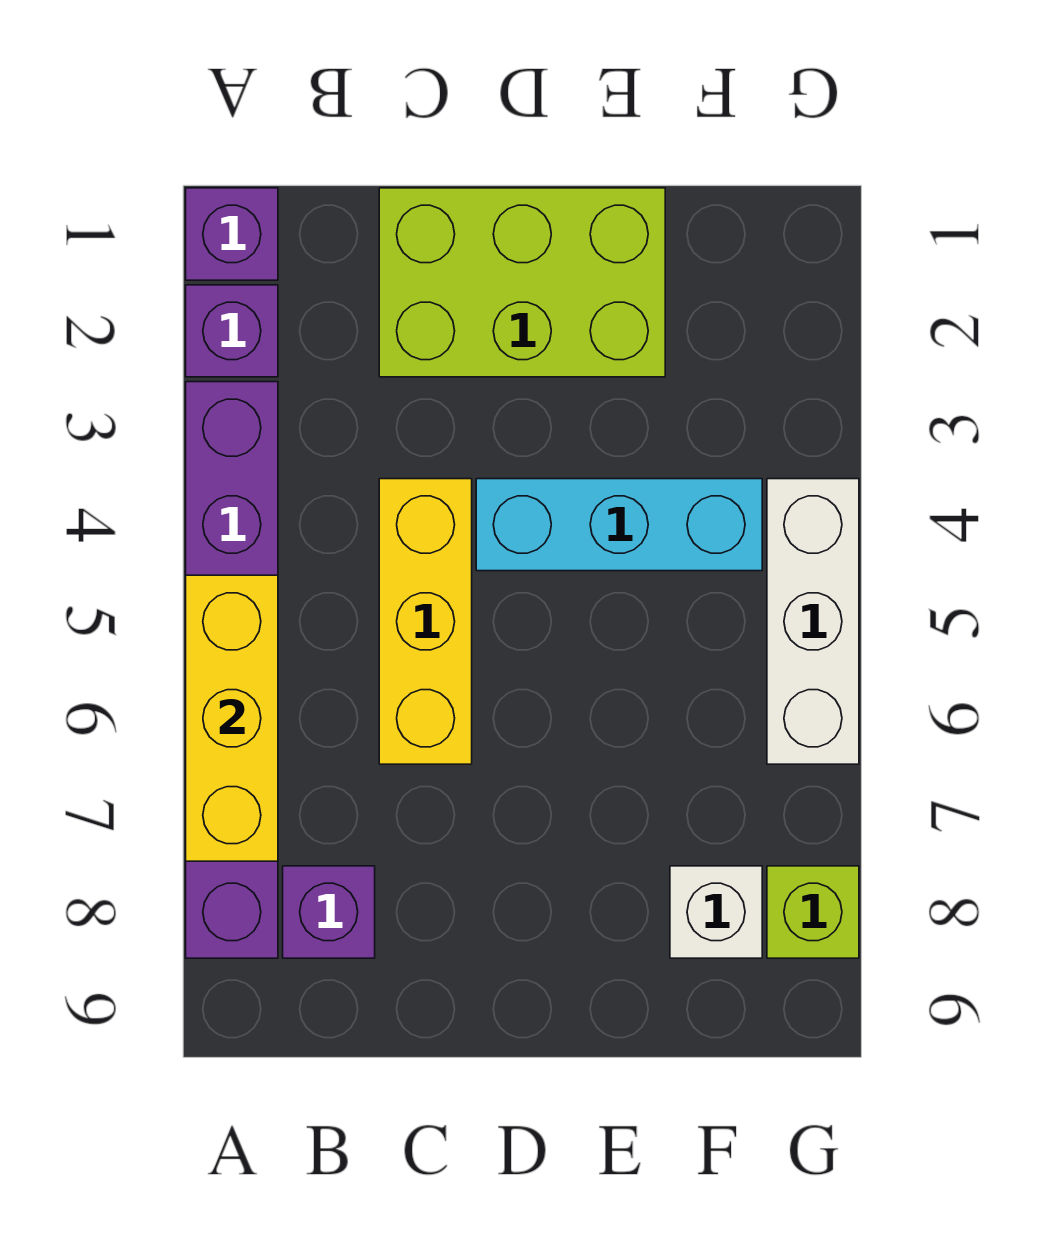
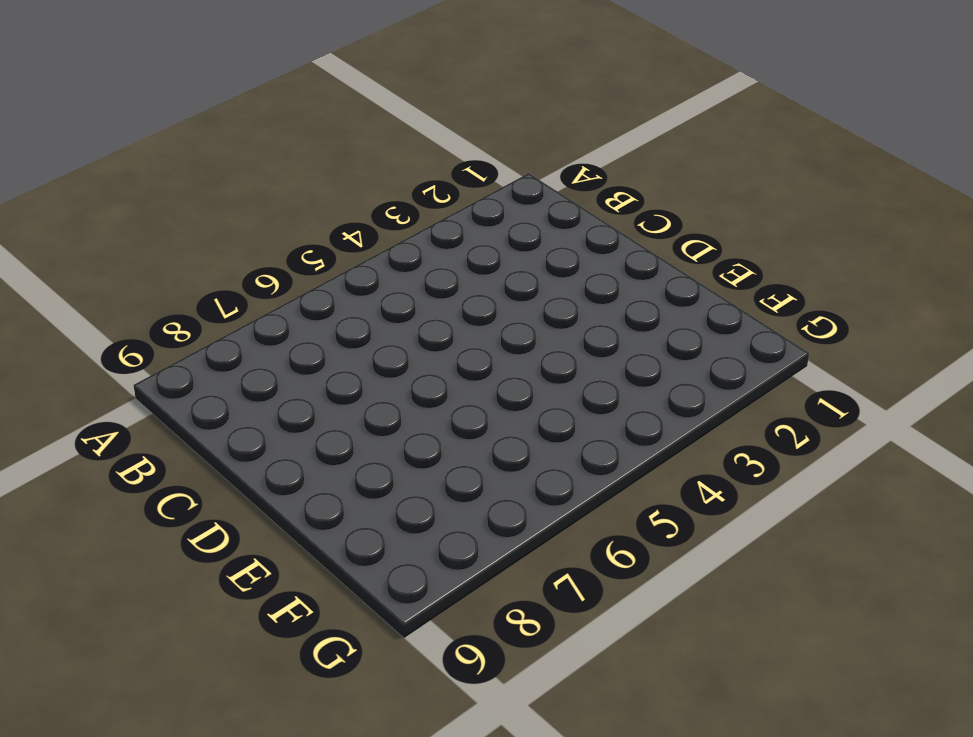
none -> purple brick A1 level 1
none -> purple brick A2 level 1

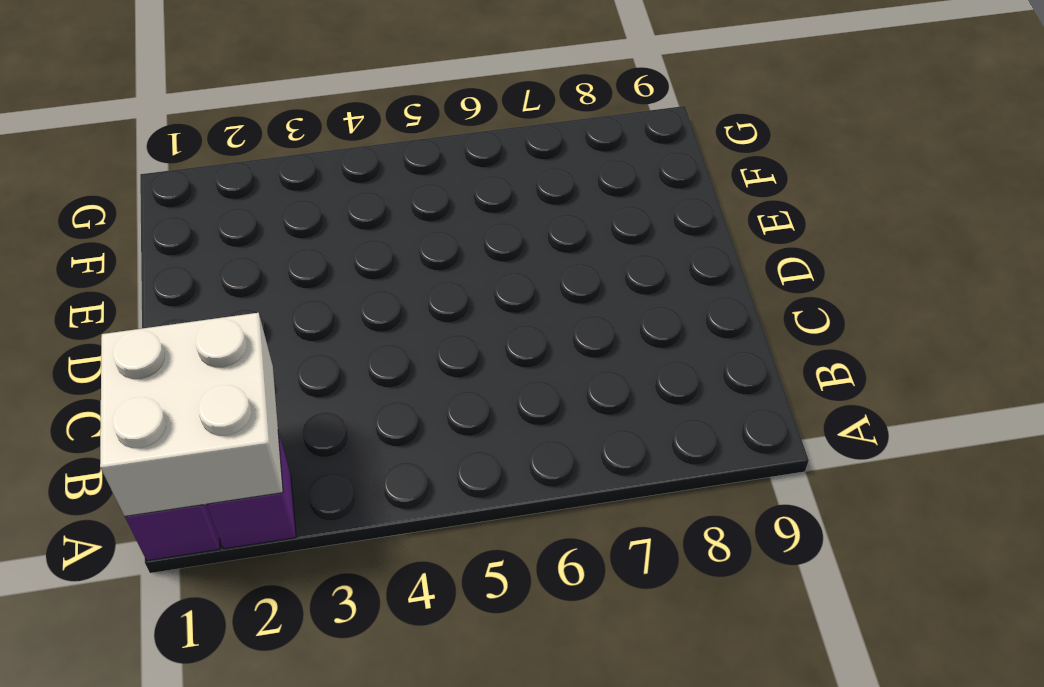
white brick A1:B2 level 2 -> none
none -> purple brick A3:A8 level 1
none -> purple brick B8 level 1

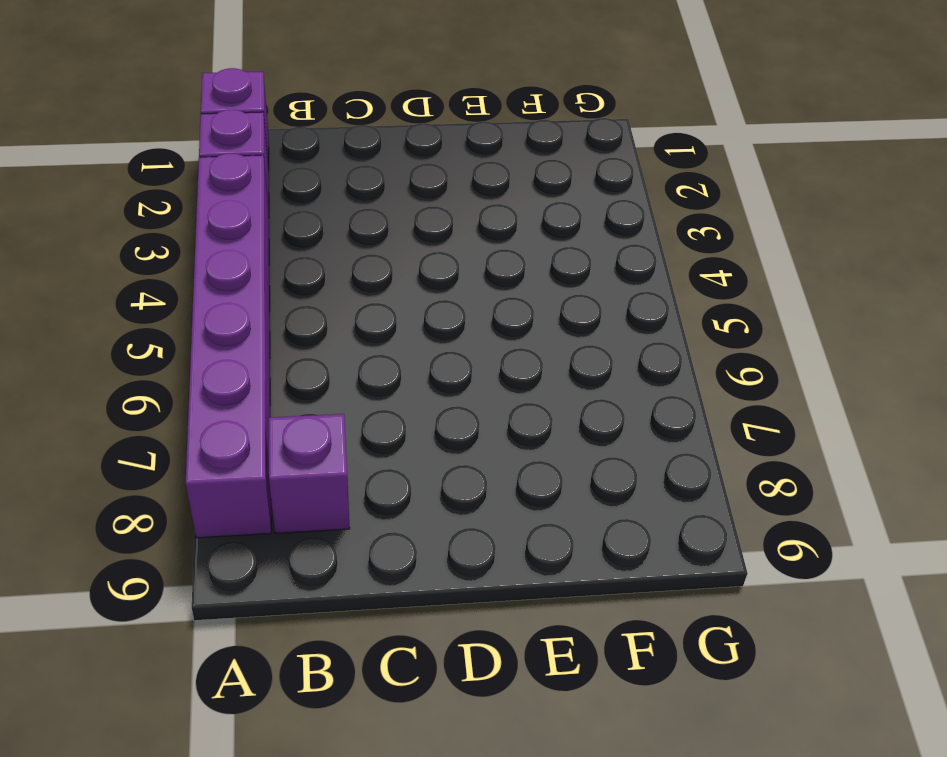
none -> lime brick C1:E2 level 1
none -> yellow brick C4:C6 level 1

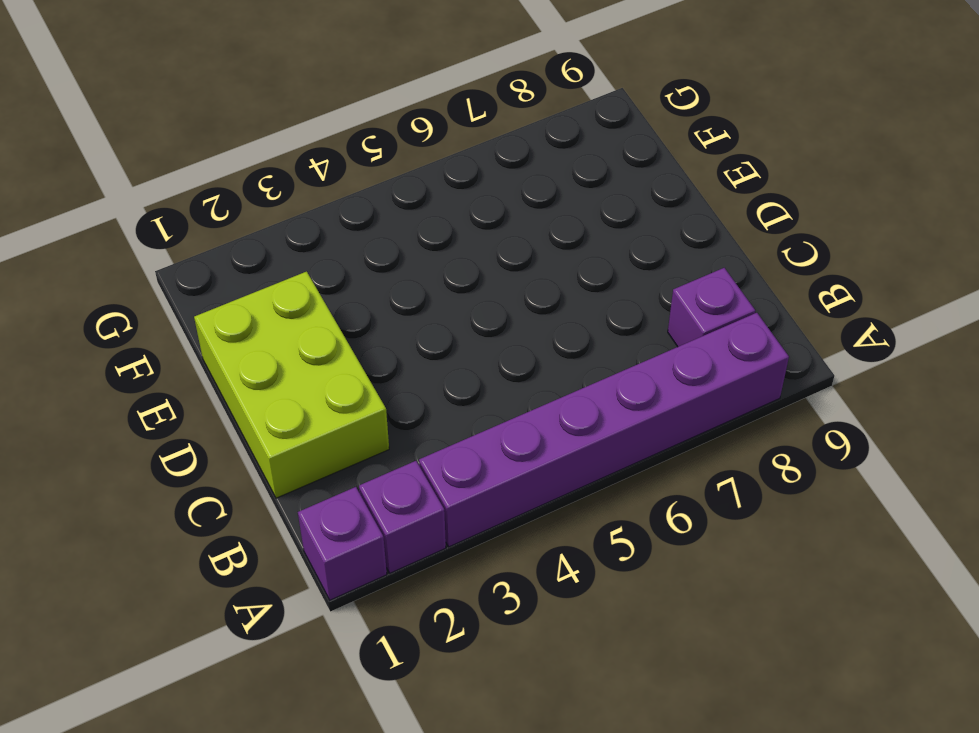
none -> yellow brick C4:C6 level 1
none -> cyan brick D4:F4 level 1

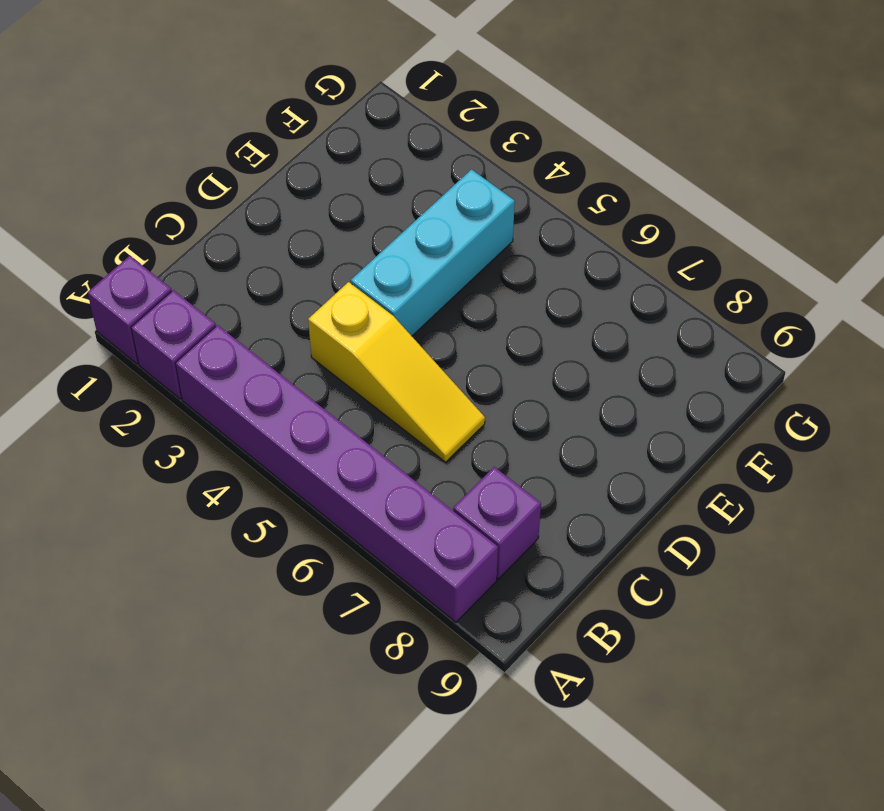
yellow slope C4:C6 level 1 top 4 -> yellow brick C4:C6 level 1
none -> lime brick C1:E2 level 1
none -> white brick F8 level 1

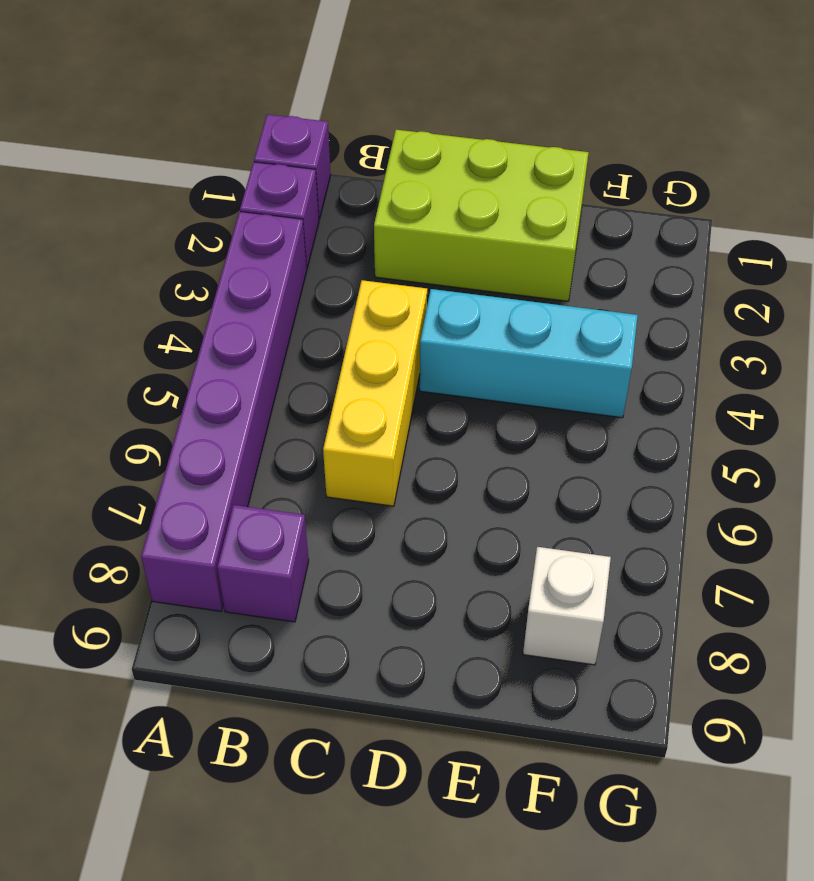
none -> white brick G4:G6 level 1
none -> lime brick G8 level 1

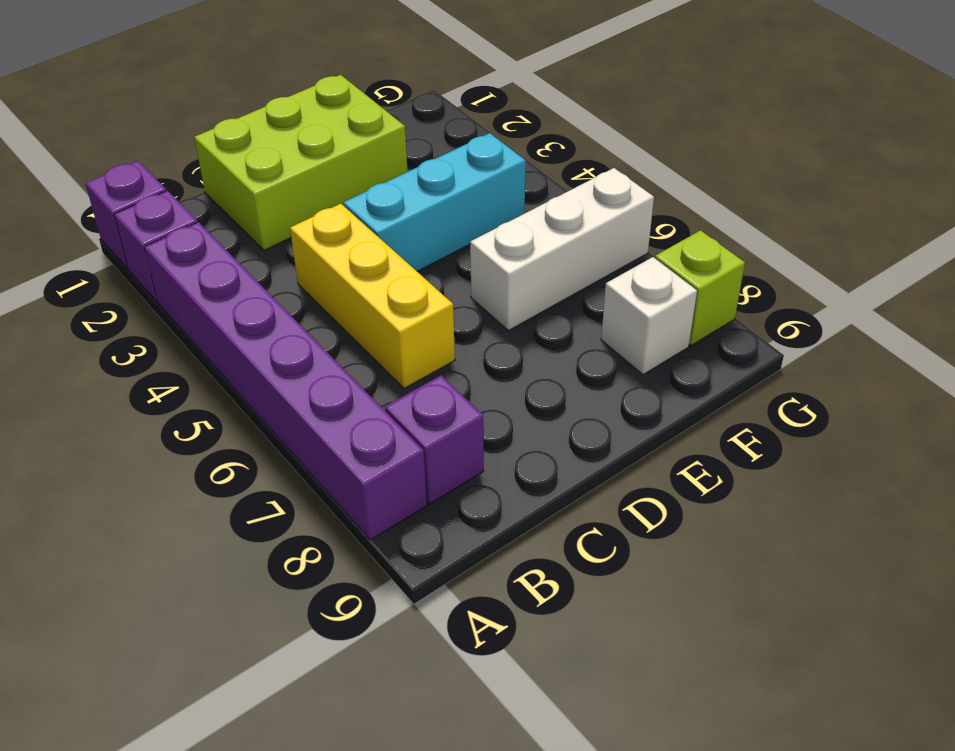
white brick E6:G6 level 1 -> white brick G4:G6 level 1
none -> yellow brick A5:A7 level 2

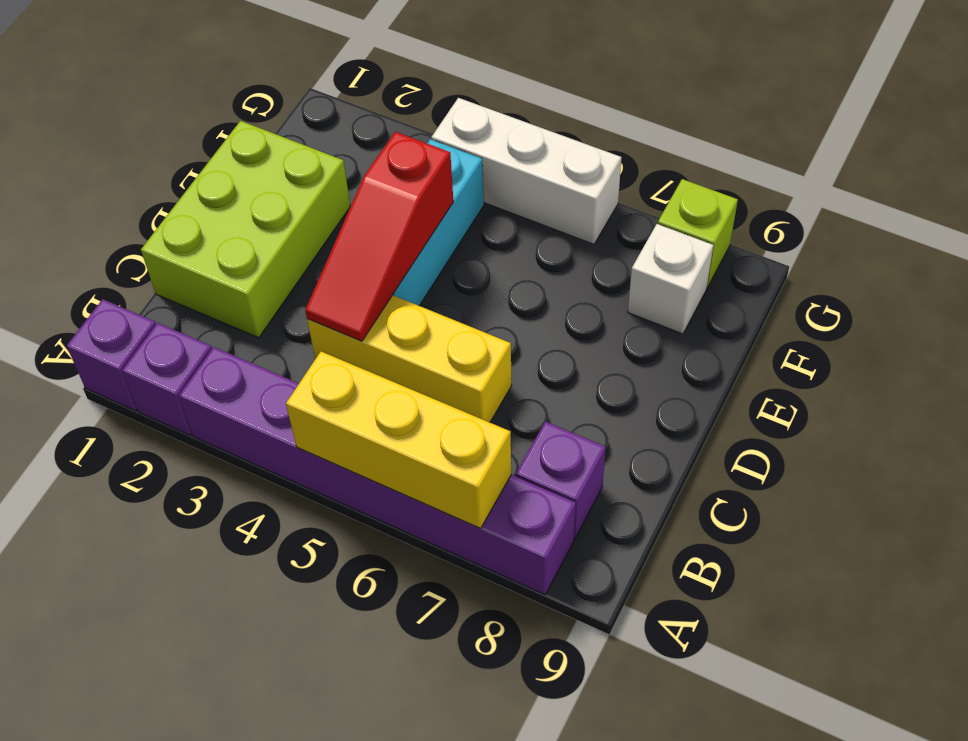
red slope C4:E4 level 2 top E -> none

